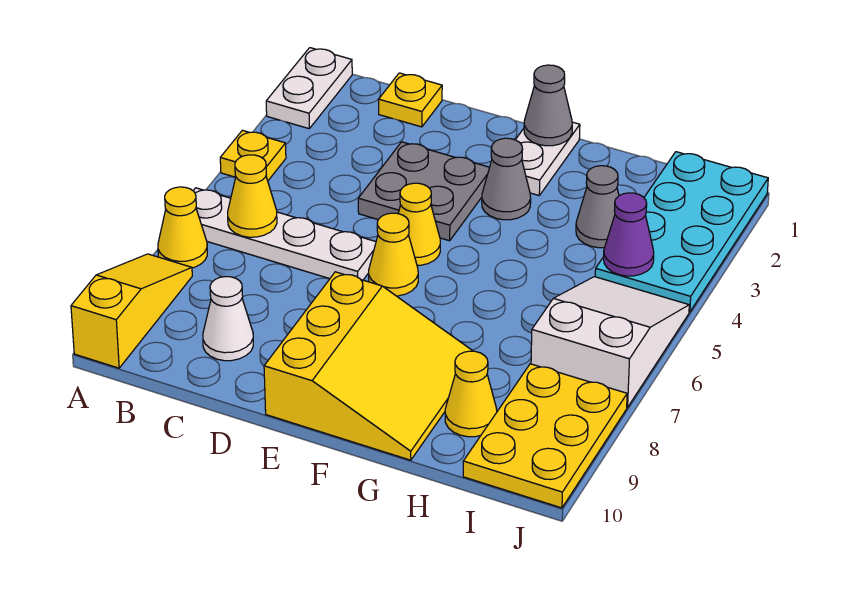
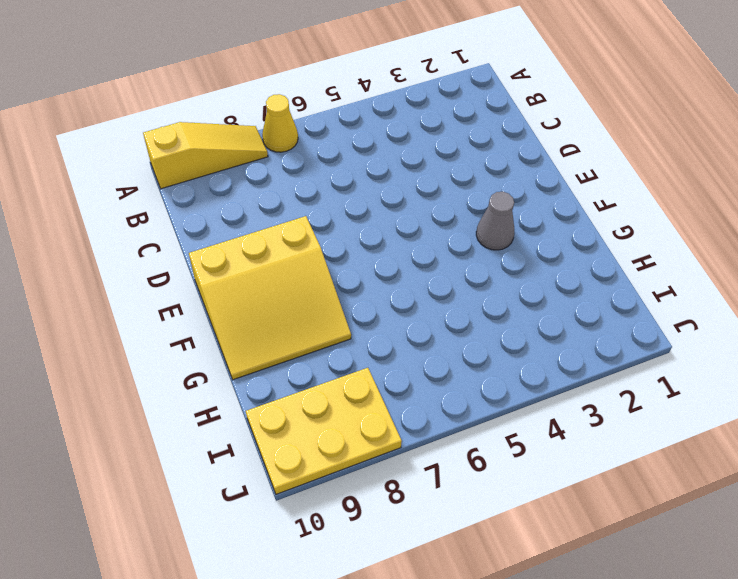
none -> white plate A1:A2 level 1
none -> yellow plate A4 level 1
none -> white plate A6:D6 level 1

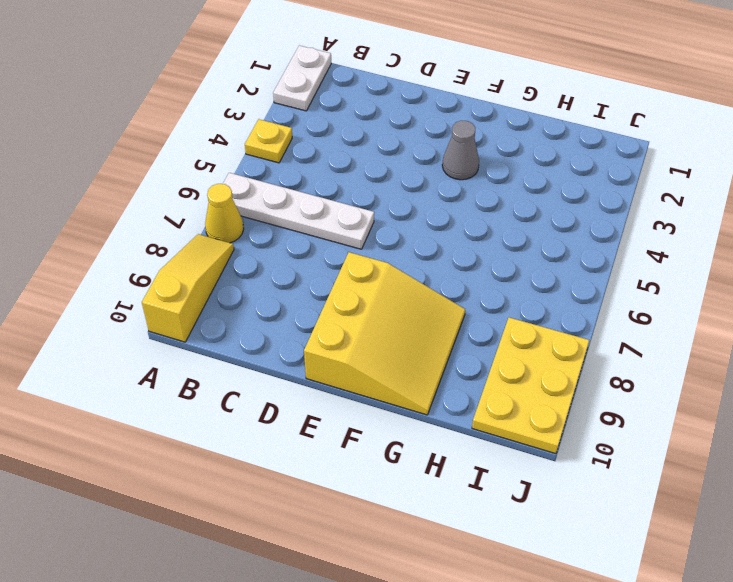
none -> yellow plate C1 level 1
none -> white cone C9 level 1
none -> grey plate D3:E4 level 1

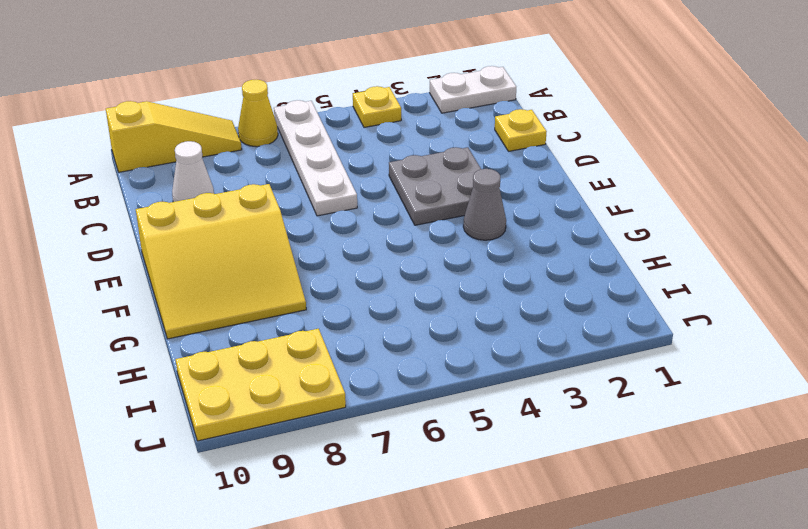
none -> yellow cone E5 level 1
none -> yellow cone E6 level 1
none -> white plate F1:F2 level 1

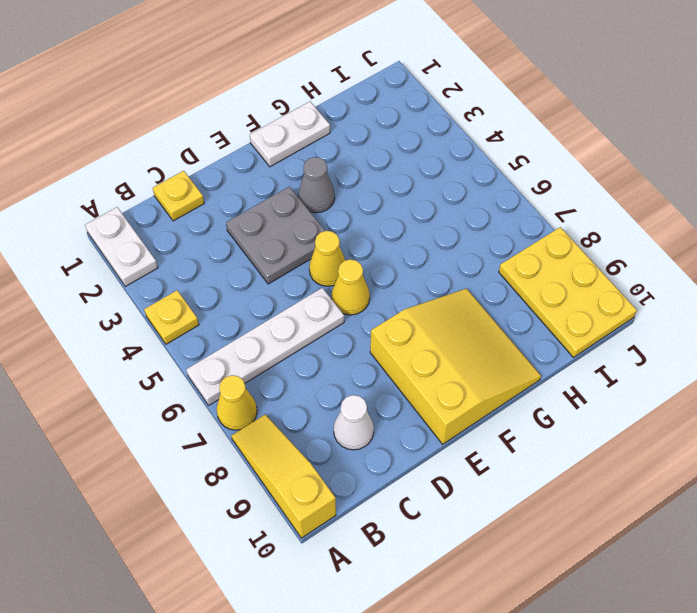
white plate F1:G1 level 1 -> white plate F1:F2 level 1
none -> grey cone H3 level 1
none -> yellow cone H9 level 1
none -> cyan plate I1:J4 level 1

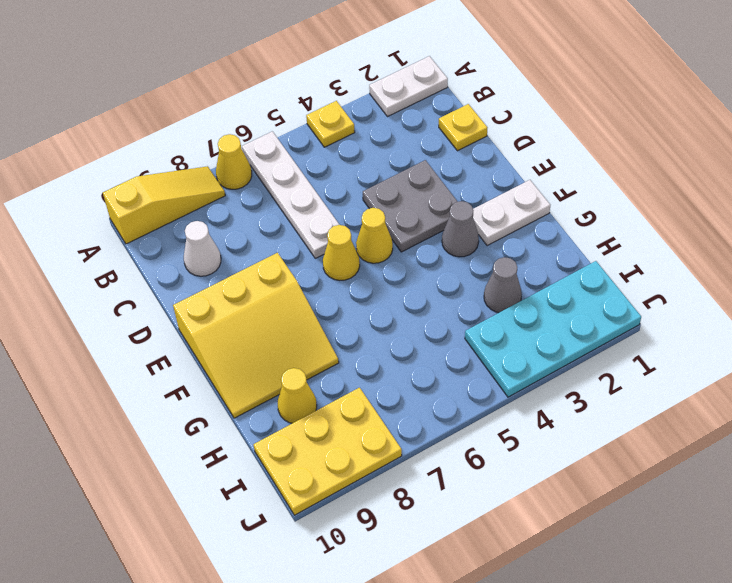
none -> white slope I5:J7 level 1 top 7
none -> yellow cone B6 level 2
none -> grey cone F1 level 2

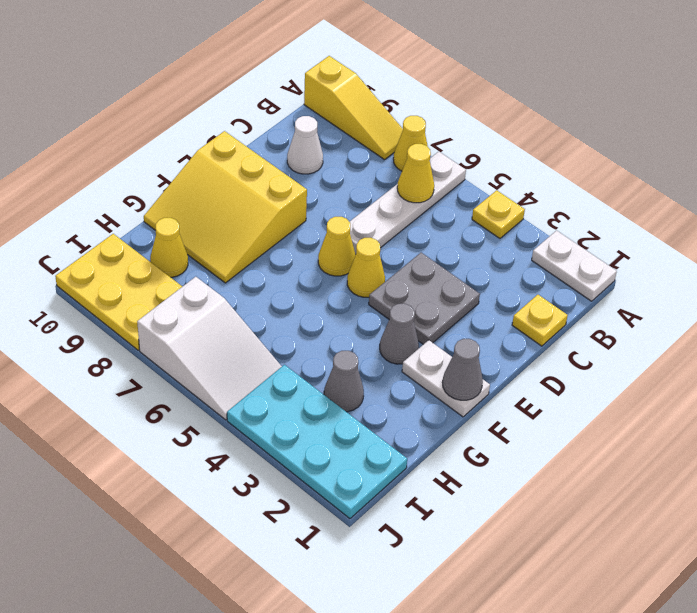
none -> purple cone I4 level 2

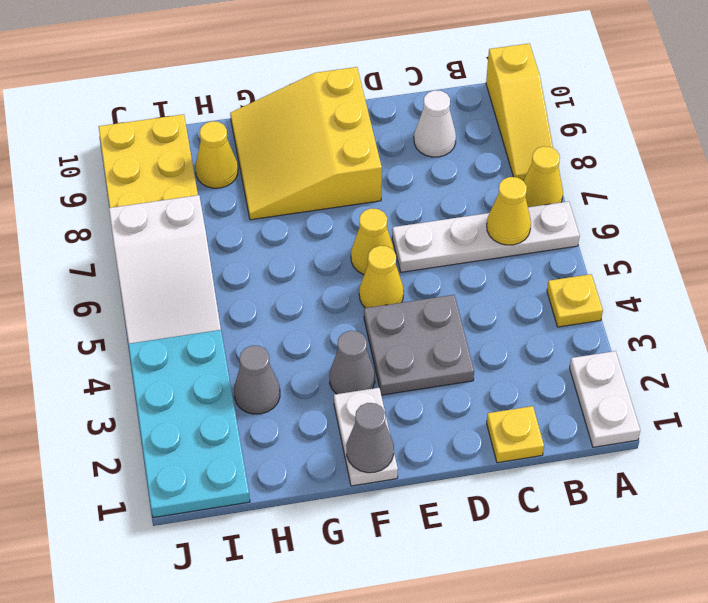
none -> purple cone I4 level 2

